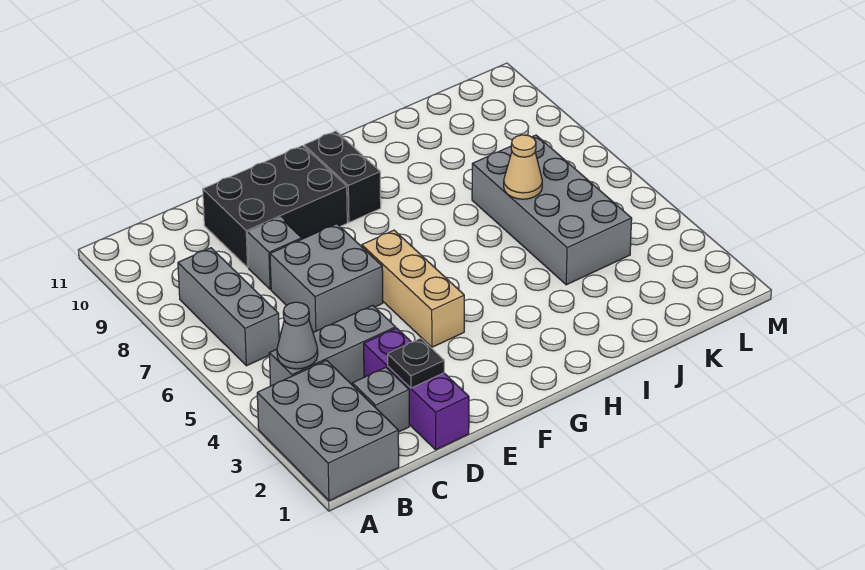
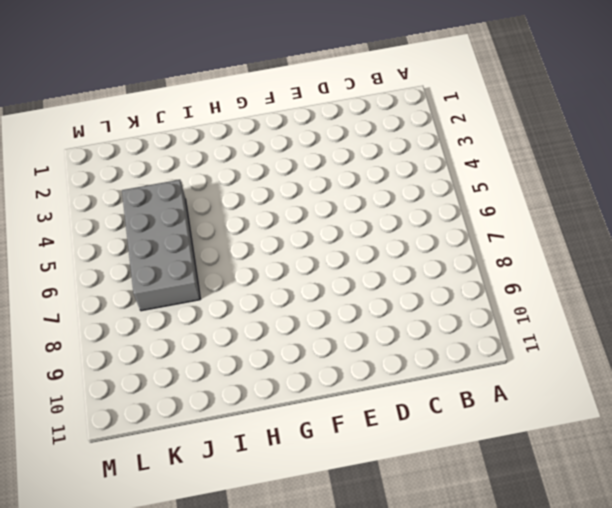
none -> grey brick A1:B3 level 1
none -> grey brick B4:D4 level 1
none -> grey brick B6:B8 level 1

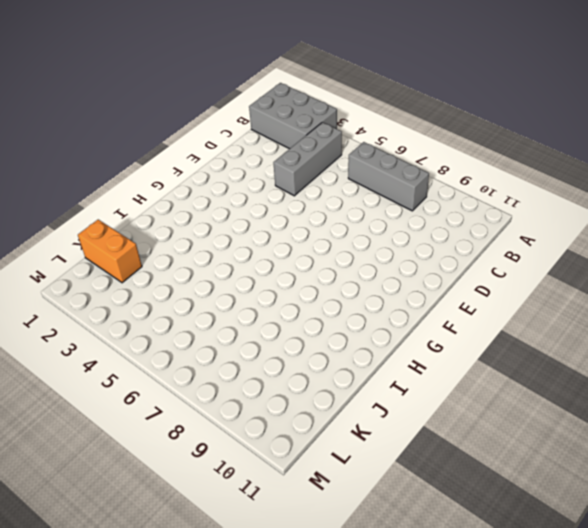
orange brick K1:K2 level 1 -> none
none -> grey brick C2 level 1
none -> purple brick D1:D3 level 1
none -> grey brick D6:E7 level 1

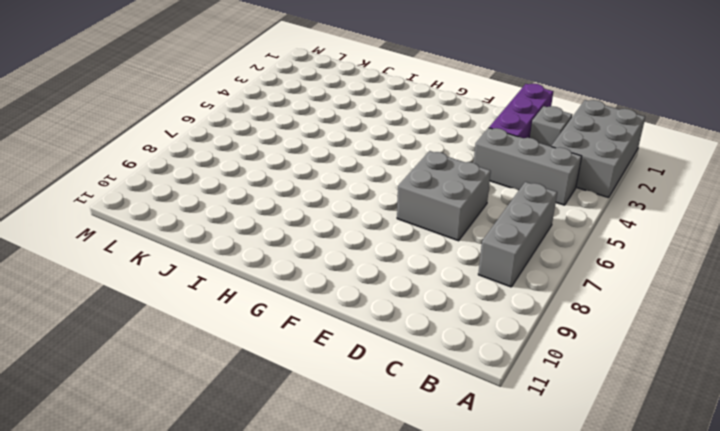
none -> grey brick D8 level 1
none -> black brick D9:F10 level 1
none -> tan brick F4:F6 level 1

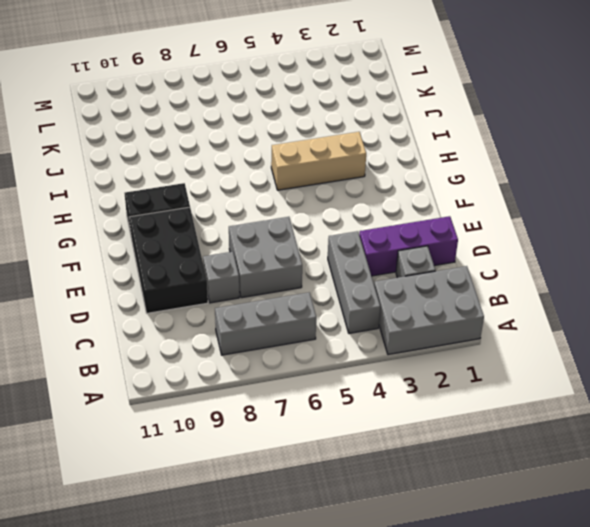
tan brick H3:H5 level 1 -> tan brick F4:F6 level 1
none -> grey brick J4:K7 level 1
none -> grey cone B4 level 2
none -> black plate D2 level 2

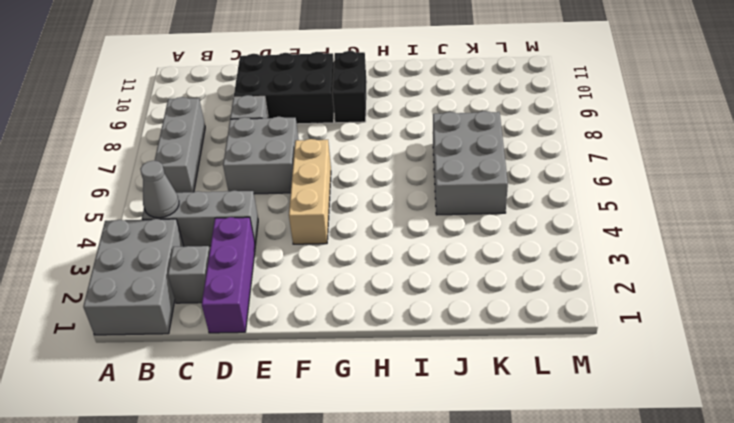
grey brick J5:K7 level 1 -> grey brick J4:K7 level 1
none -> black plate D2 level 2
none -> tan cone J6 level 2

